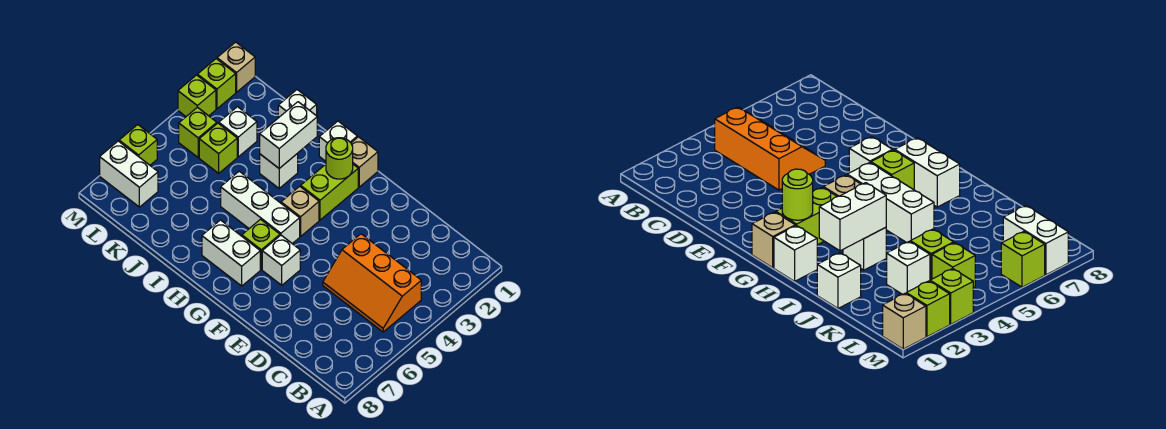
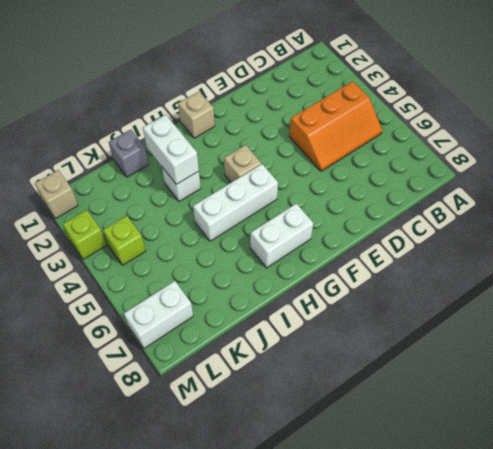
grey brick J1 level 1 -> white brick J1 level 1
none -> white brick F6 level 1
none -> lime brick G2:G3 level 1
none -> lime brick G6 level 1

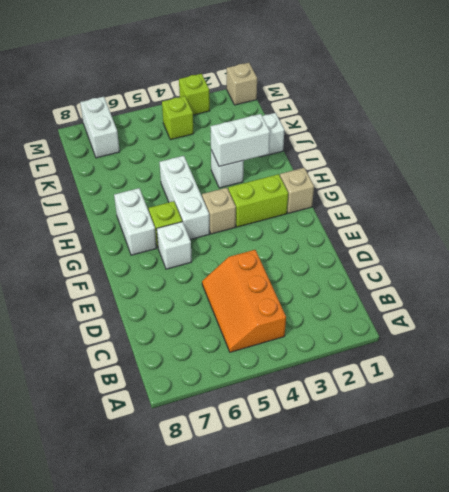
none -> white brick H1 level 1
none -> white brick K3 level 1
none -> lime brick K4 level 1

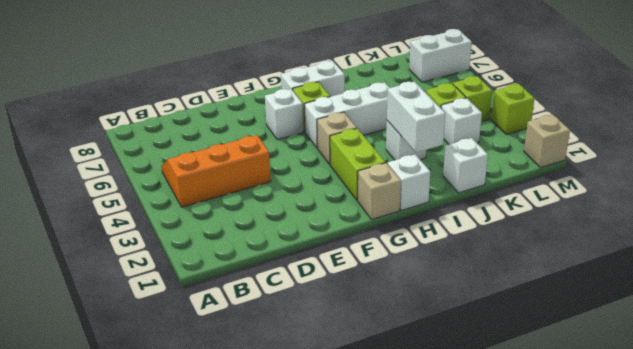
none -> lime brick M2 level 1
none -> lime brick M6 level 1
none -> lime round brick G2 level 2

